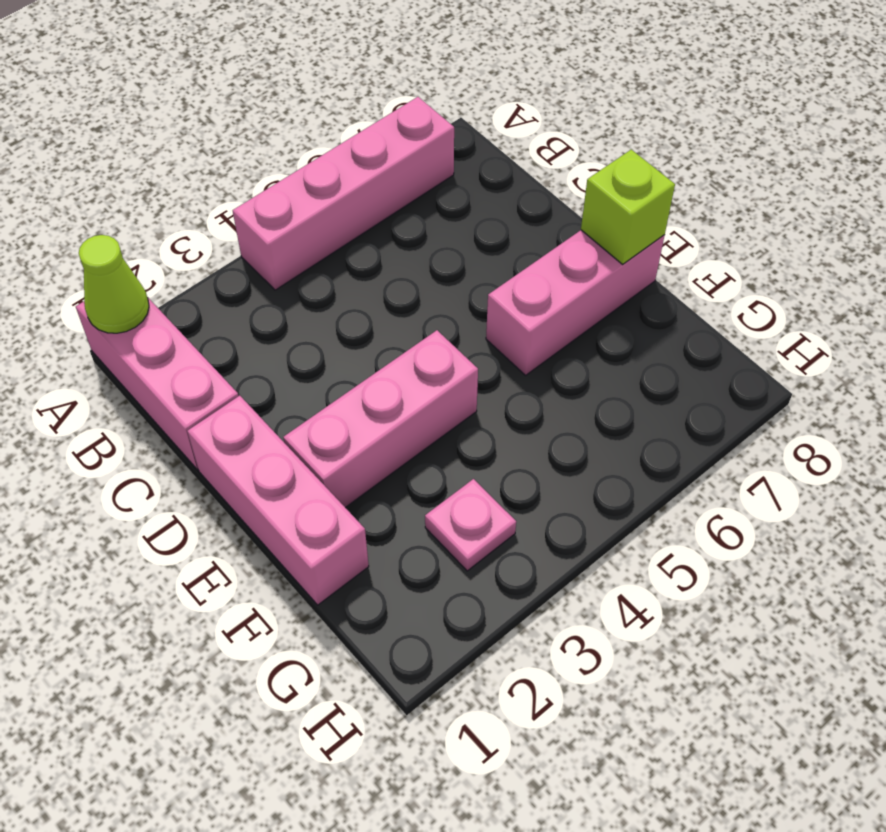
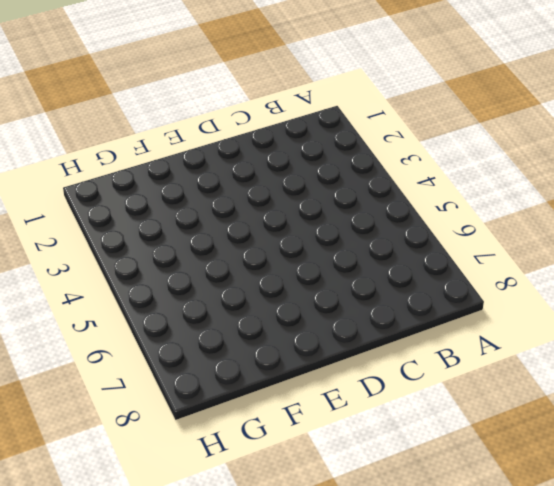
none -> pink brick A1:C1 level 1
none -> pink brick A4:A7 level 1

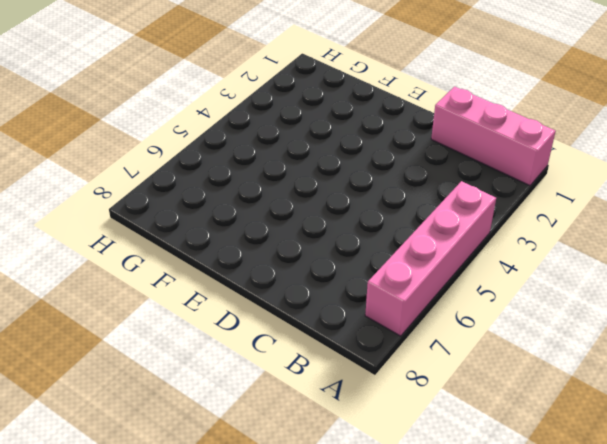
none -> pink brick D1:F1 level 1
none -> pink brick E2:E4 level 1

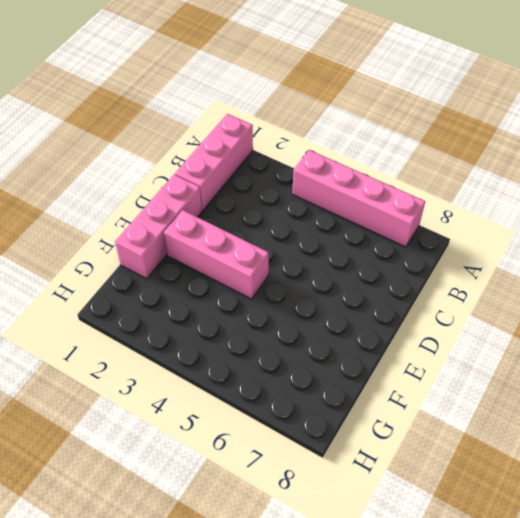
none -> pink brick E6:E8 level 1
none -> pink plate G3 level 1

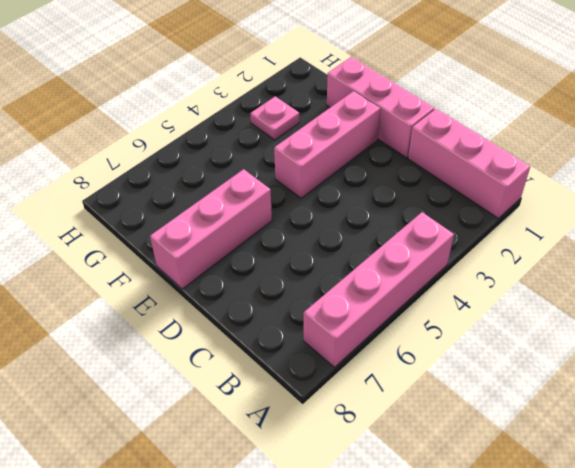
none -> lime cone A1 level 2
none -> lime brick E8 level 2

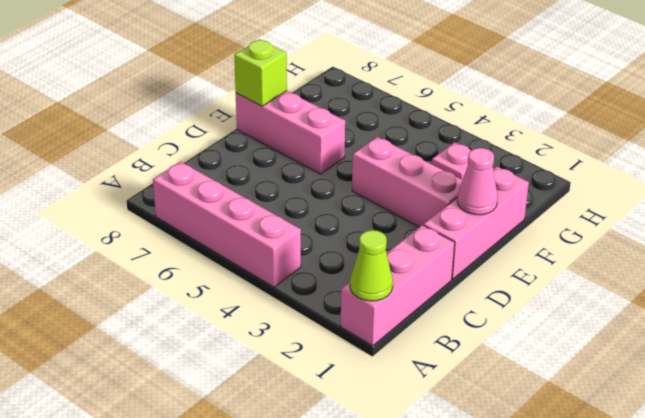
pink cone E1 level 2 -> none

